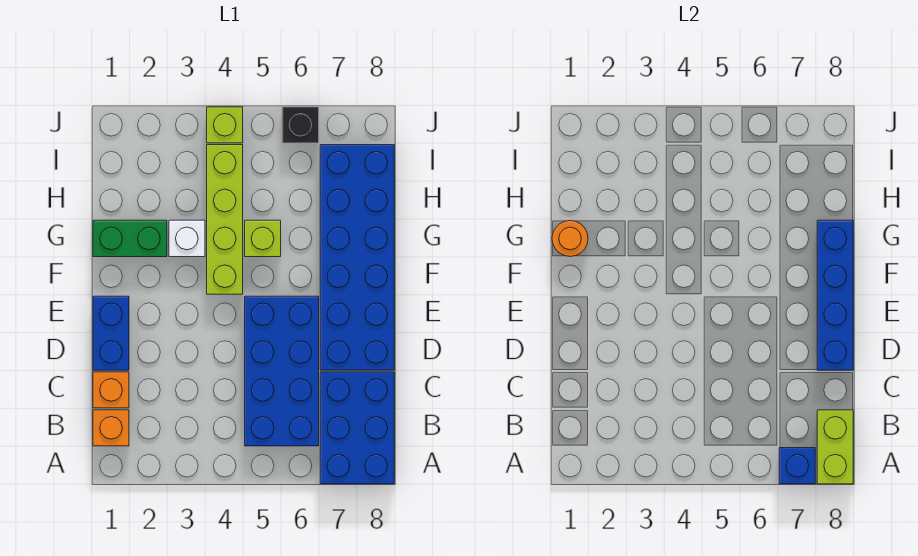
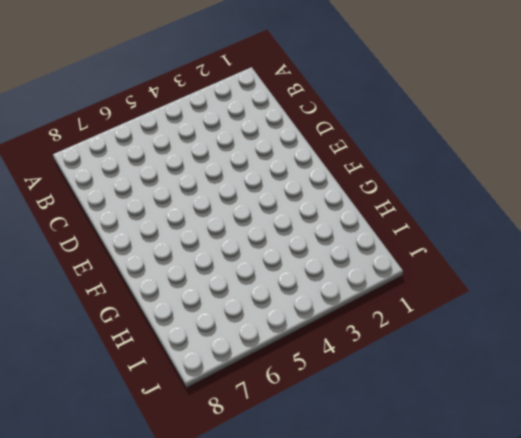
none -> blue brick A7:C8 level 1
none -> orange brick B1 level 1
none -> blue brick B5:E6 level 1

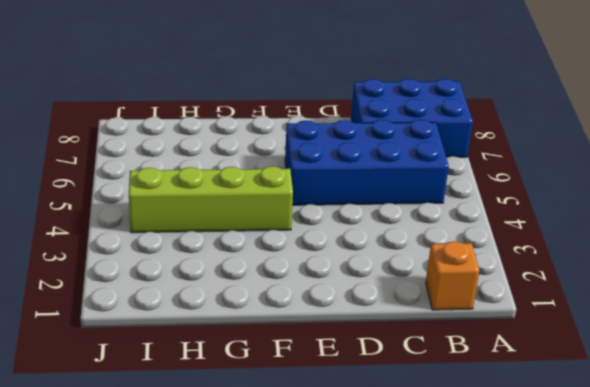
none -> orange brick C1 level 1
none -> blue brick D1:E1 level 1
none -> blue brick D7:I8 level 1

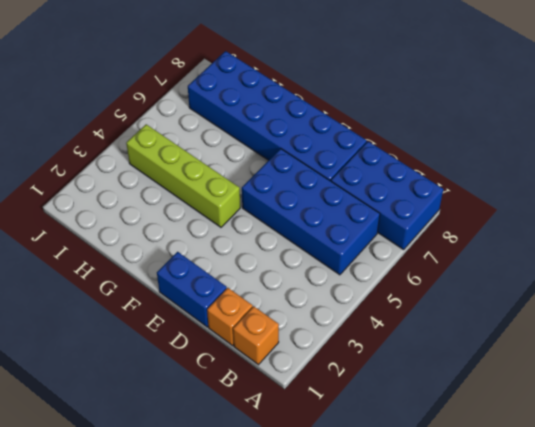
none -> green brick G1:G2 level 1
none -> white brick G3 level 1
none -> lime brick G5 level 1

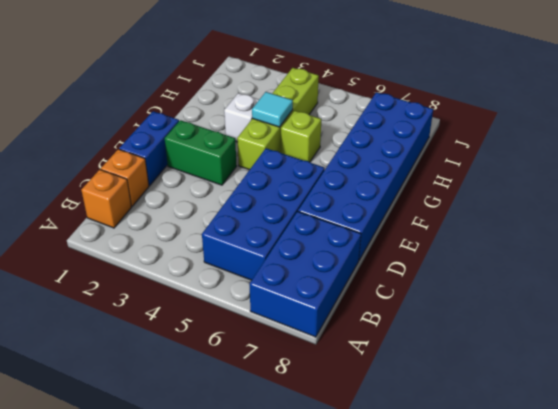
green brick E2:E3 level 1 -> green brick G1:G2 level 1
cyan tile G4 level 2 -> none
none -> lime brick J4 level 1
none -> black brick J6 level 1
none -> blue brick A7 level 2

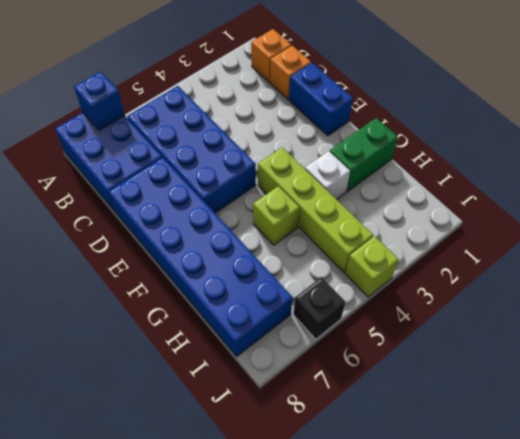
none -> lime brick A8:B8 level 2
none -> blue brick D8:G8 level 2
none -> orange round brick G1 level 2

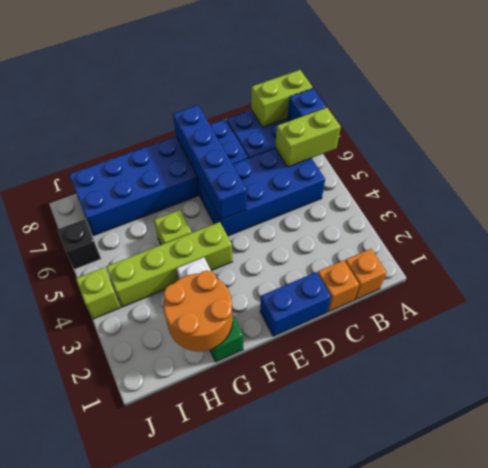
lime brick A6:B6 level 2 -> none
blue brick E5:E8 level 2 -> blue brick D8:G8 level 2
orange round brick G1:H2 level 2 -> orange round brick G1 level 2

